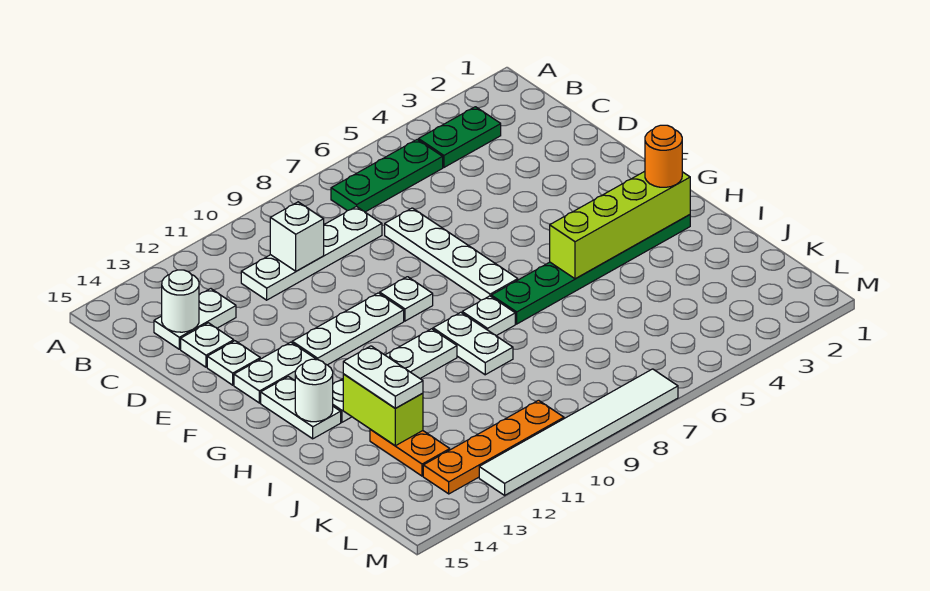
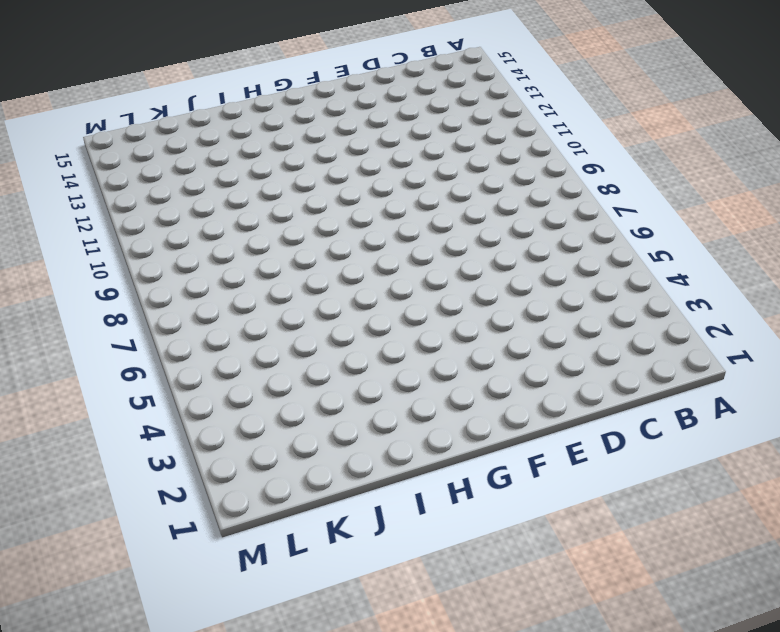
none -> green plate B3:B4 level 1
none -> green plate B5:B7 level 1
none -> white plate C8:C11 level 1

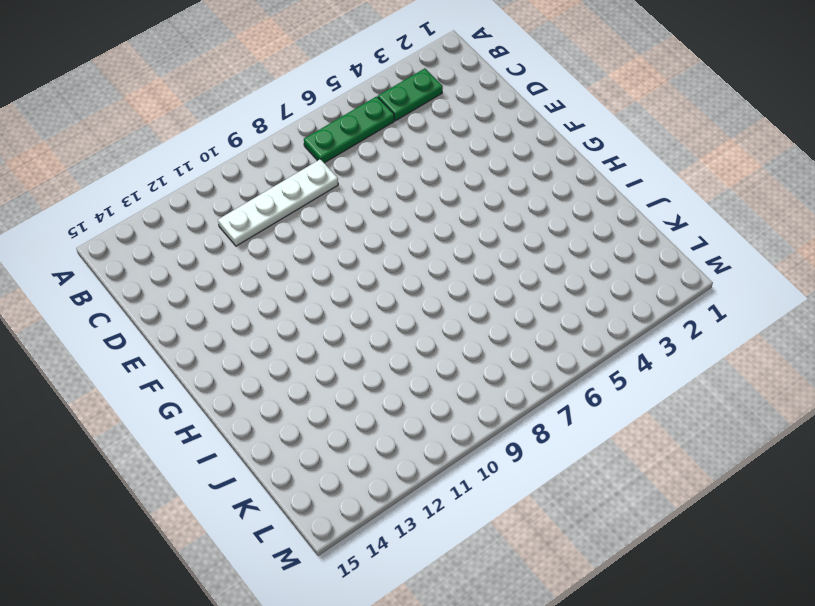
none -> white plate C13:C14 level 1
none -> white plate D7:G7 level 1
none -> white plate D14 level 1

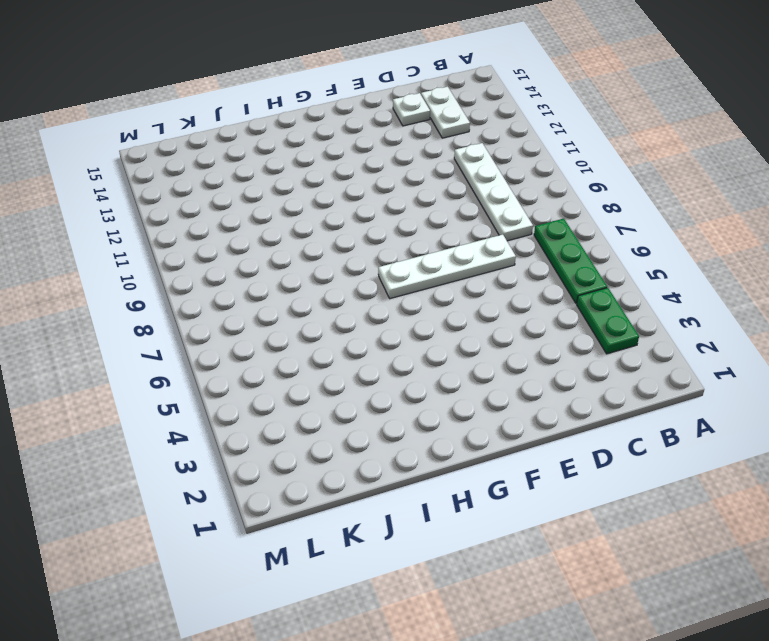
none -> white plate E14 level 1
none -> white plate F9 level 1
none -> white plate F10:F12 level 1

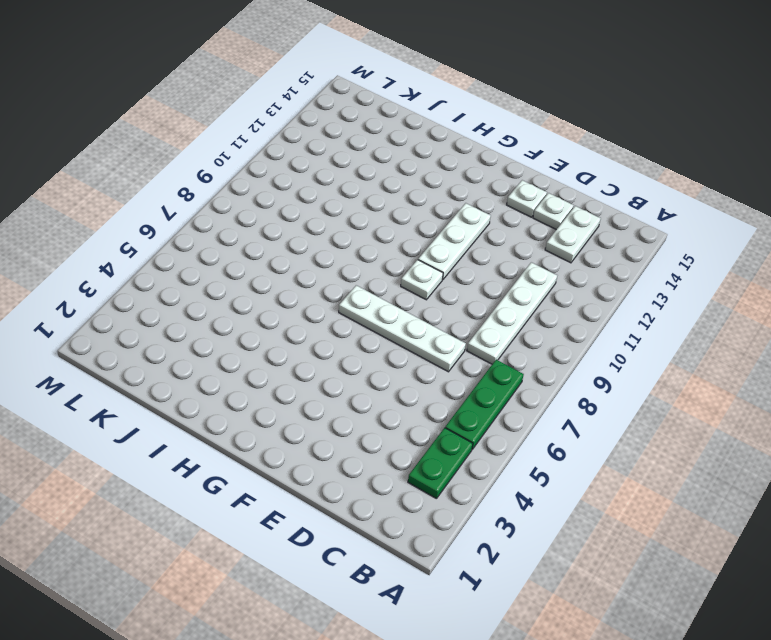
none -> white plate F13:F14 level 1
none -> white plate G14:H14 level 1
none -> green plate H2:H7 level 1

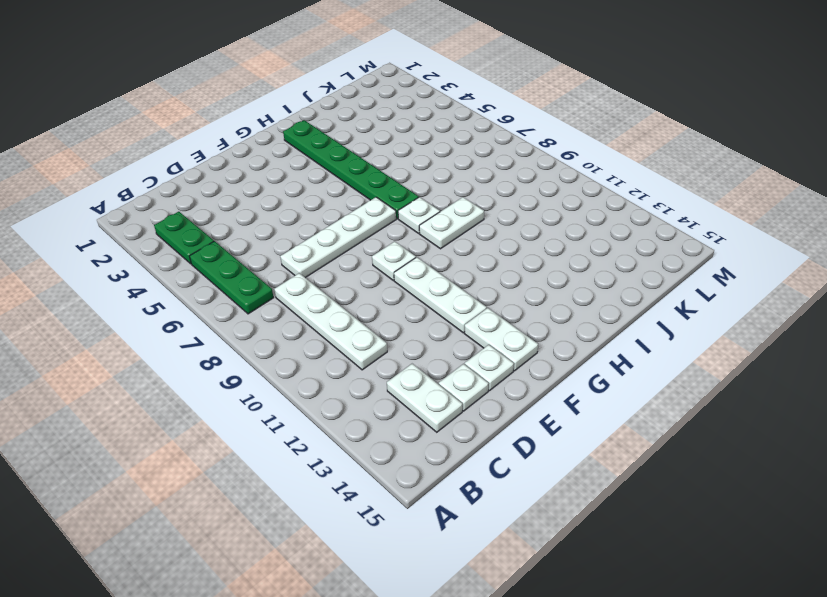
none -> white plate G14:H14 level 1
none -> white plate H10:H13 level 1
none -> orange plate J13:K13 level 1

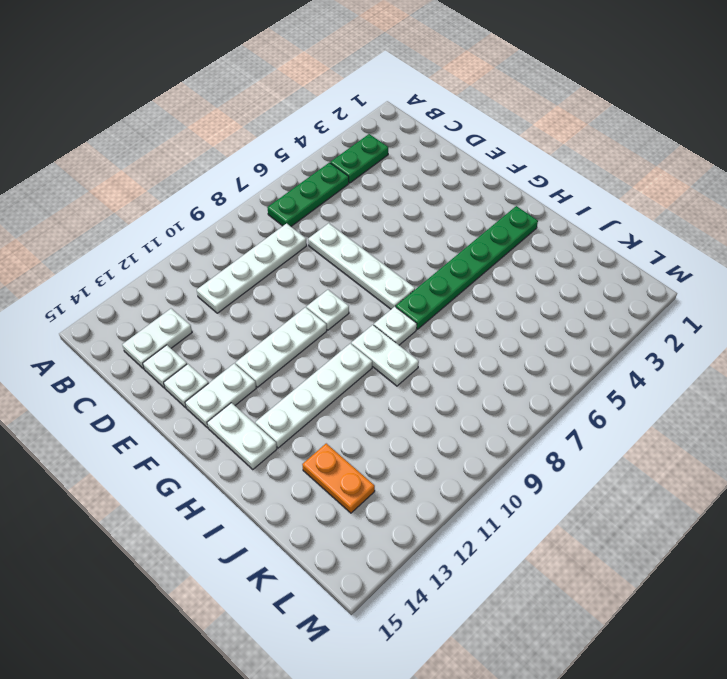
none -> orange plate L10:L13 level 1
none -> white tile M7:M12 level 1
none -> white brick C10 level 2

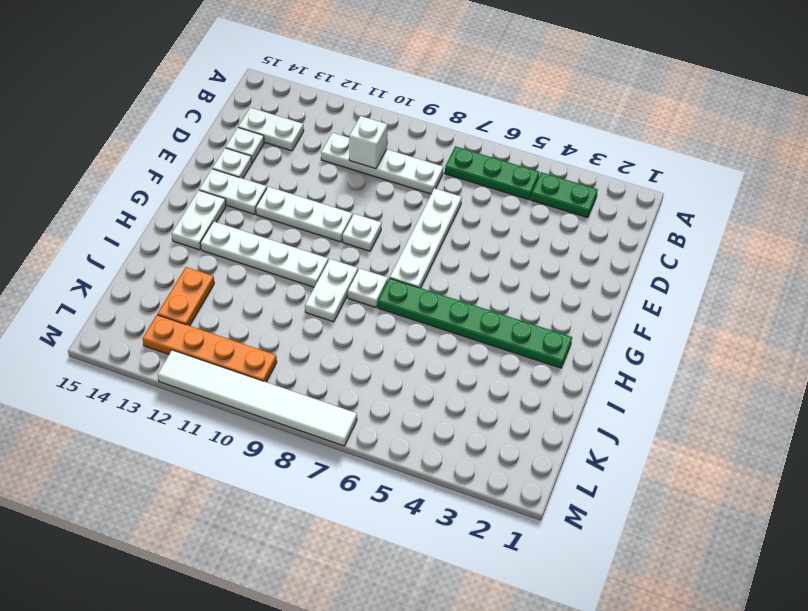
none -> white round brick C14 level 2
none -> lime brick H2:H5 level 2
none -> white round brick H14 level 2

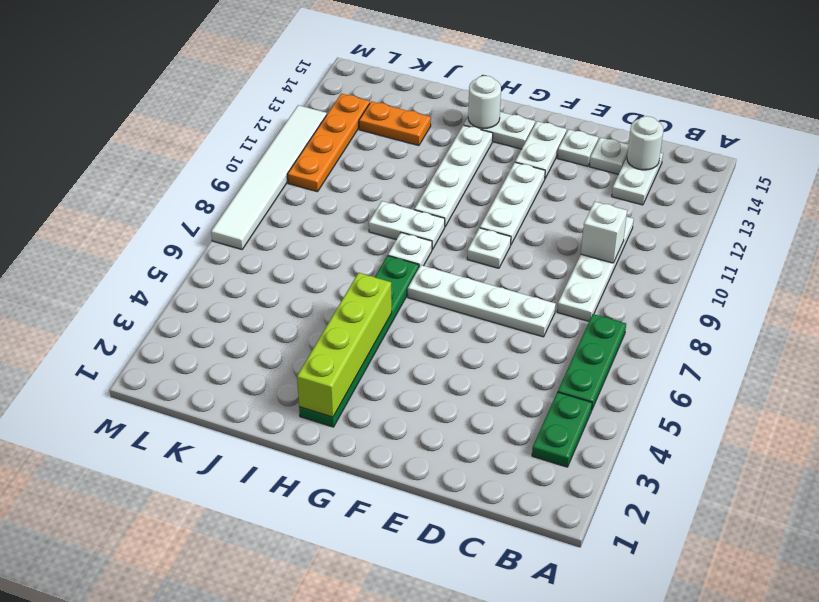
none -> lime brick I13:J13 level 2
none -> orange round brick H2 level 3
none -> white plate I13:J13 level 3

